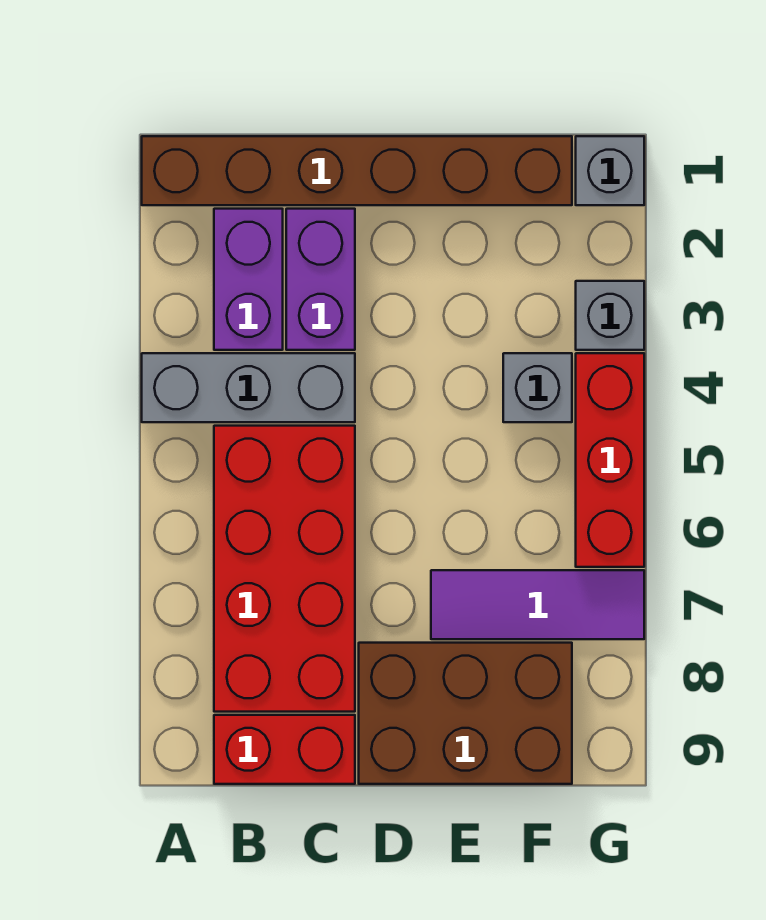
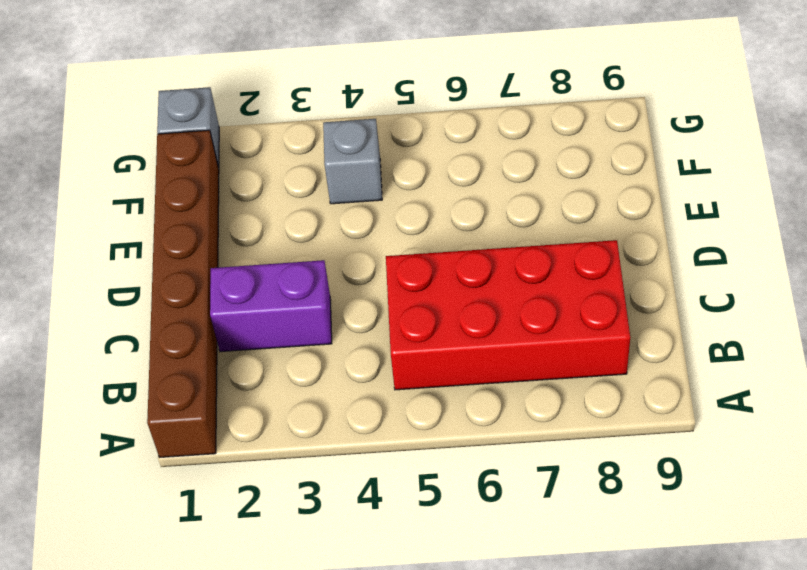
none -> grey brick A4:C4 level 1
none -> purple brick B2:B3 level 1
none -> red brick B9:C9 level 1

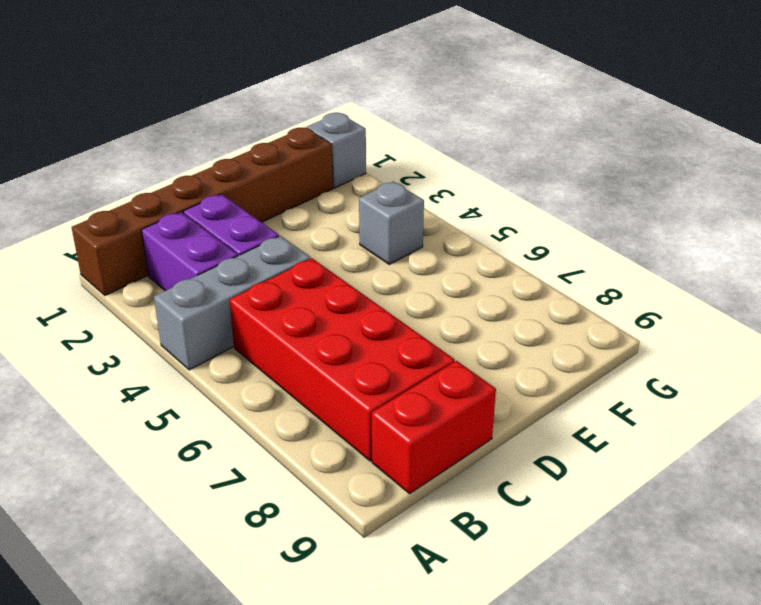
none -> brown brick D8:F9 level 1
none -> purple tile E7:G7 level 1
none -> grey brick G3 level 1

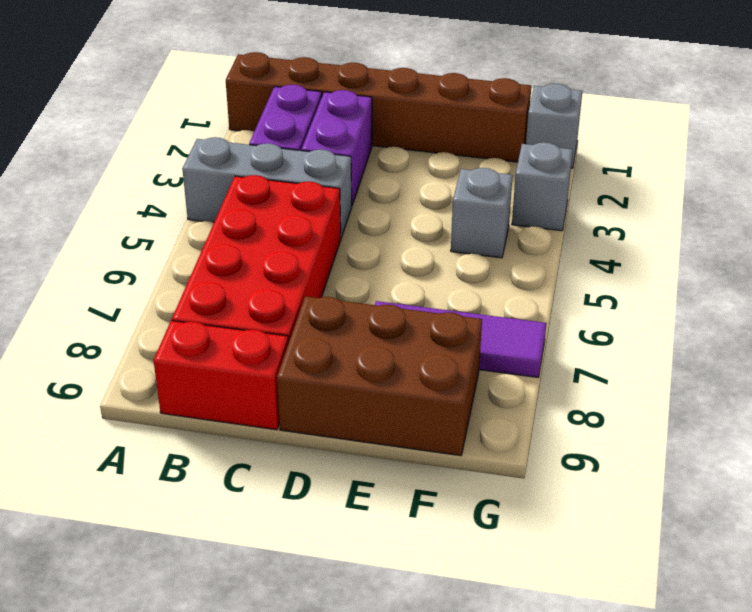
none -> red brick G4:G6 level 1

